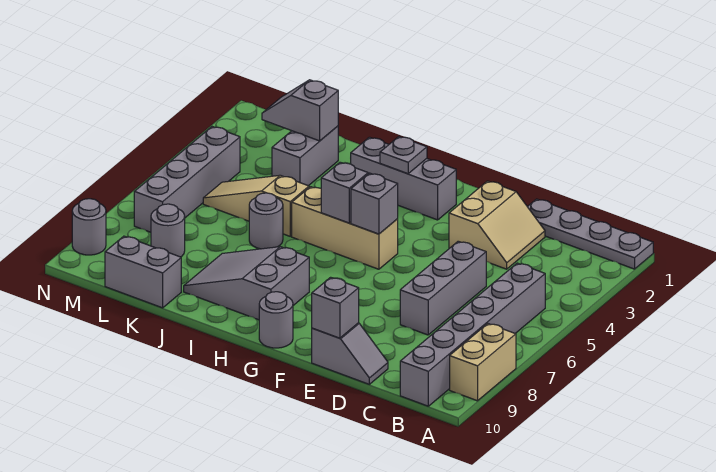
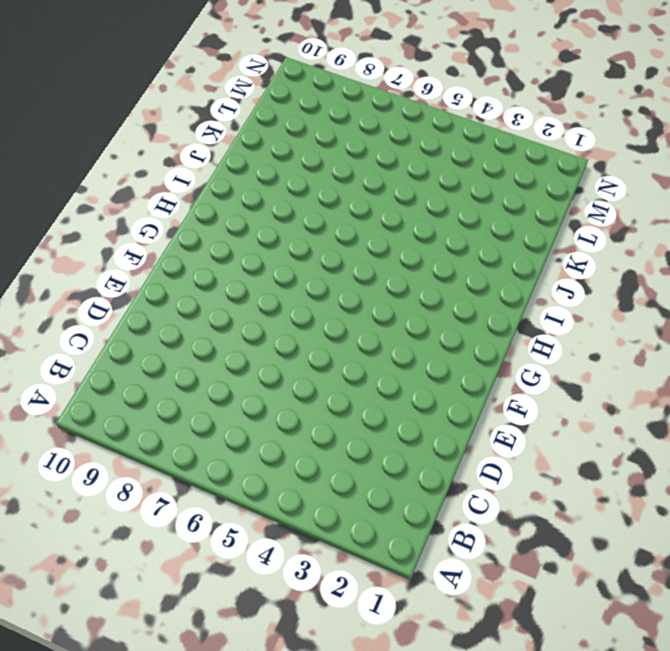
none -> grey plate A1:D1 level 1
none -> tan brick A8:A9 level 1
none -> grey brick B5:B10 level 1

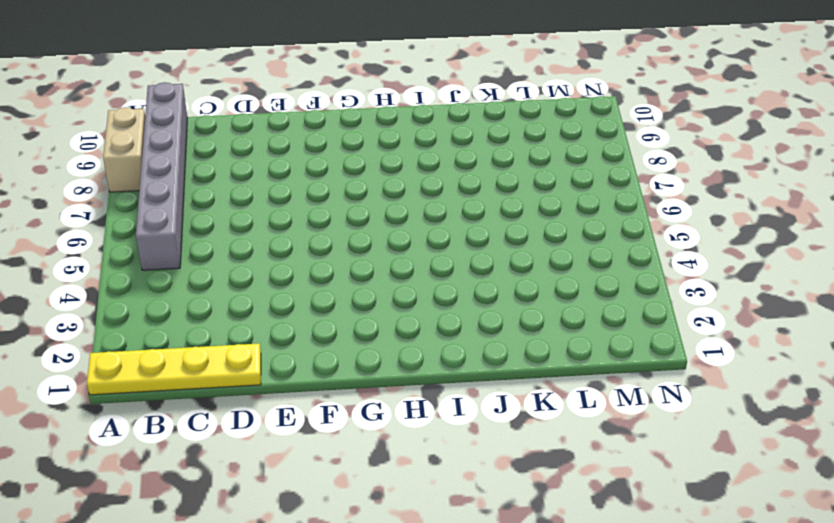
yellow plate A1:D1 level 1 -> grey plate A1:D1 level 1
none -> tan slope D2:E3 level 1 top E
none -> grey brick D5:D7 level 1
none -> grey slope D10:E10 level 1 top E

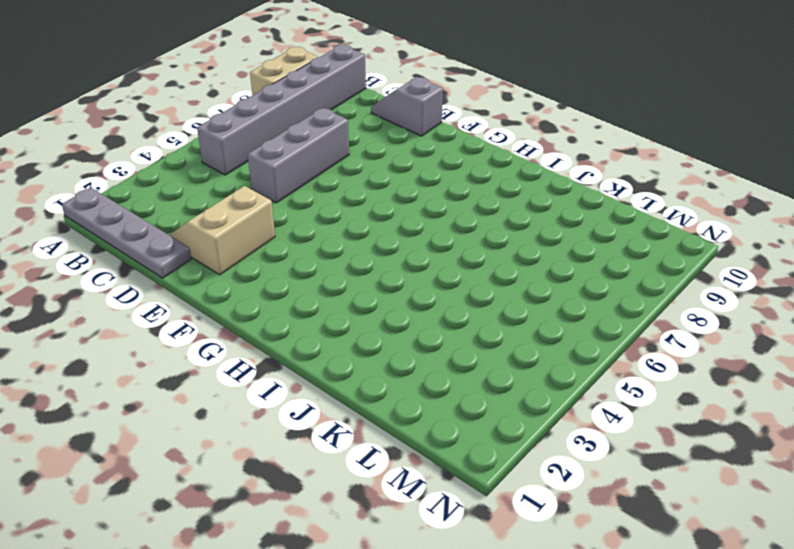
none -> grey brick G2:I2 level 1
none -> tan brick G5:I5 level 1
none -> grey round brick G10 level 1

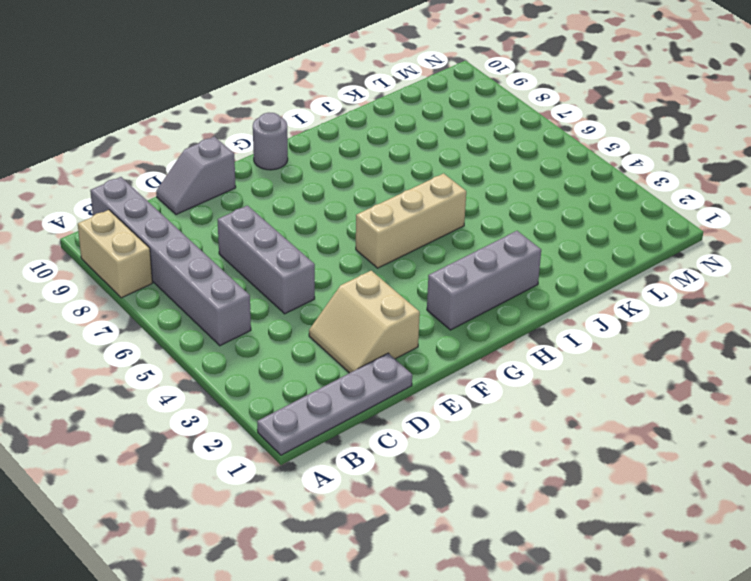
none -> grey slope H8:J9 level 1 top H
none -> tan slope J5:L5 level 1 top J
none -> grey round brick J6 level 1

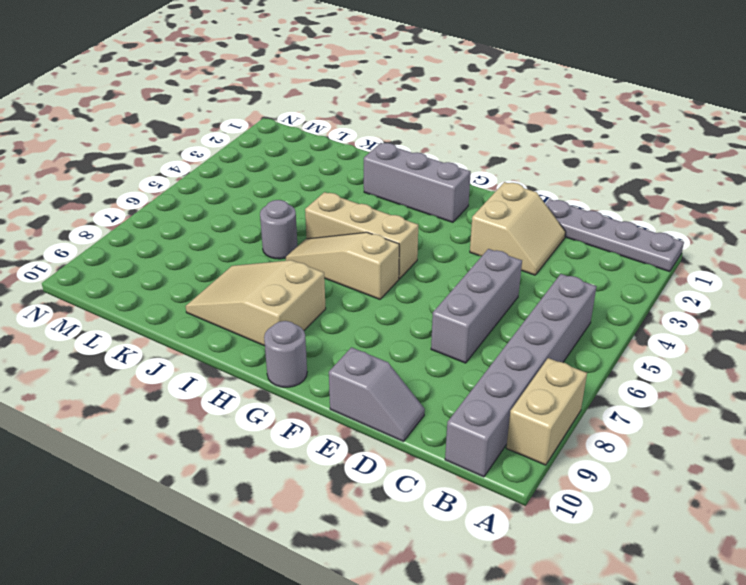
tan slope G6:I6 level 1 top G -> tan slope J5:L5 level 1 top J
tan slope H8:J9 level 1 top H -> grey slope H8:J9 level 1 top H
none -> grey brick K2:K3 level 1
none -> grey brick K10:L10 level 1
none -> grey round brick L8 level 1

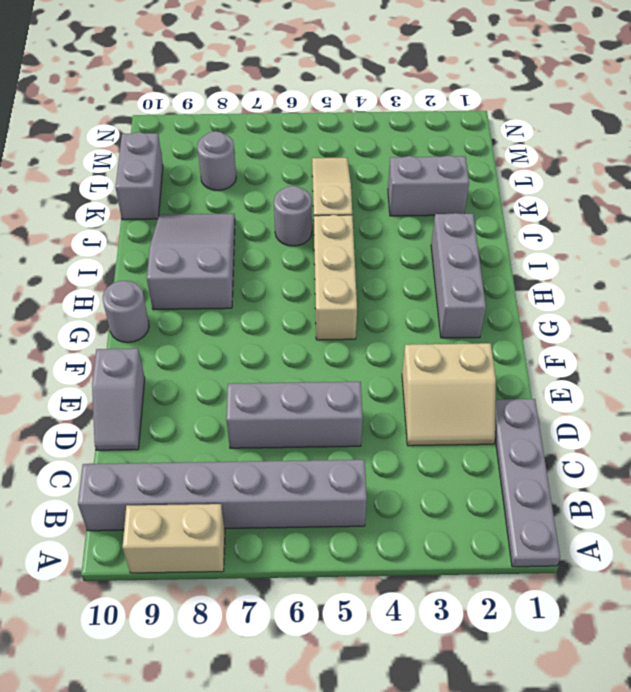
none -> grey brick M4:M7 level 1
none -> grey round brick N9 level 1
none -> grey brick E10 level 2

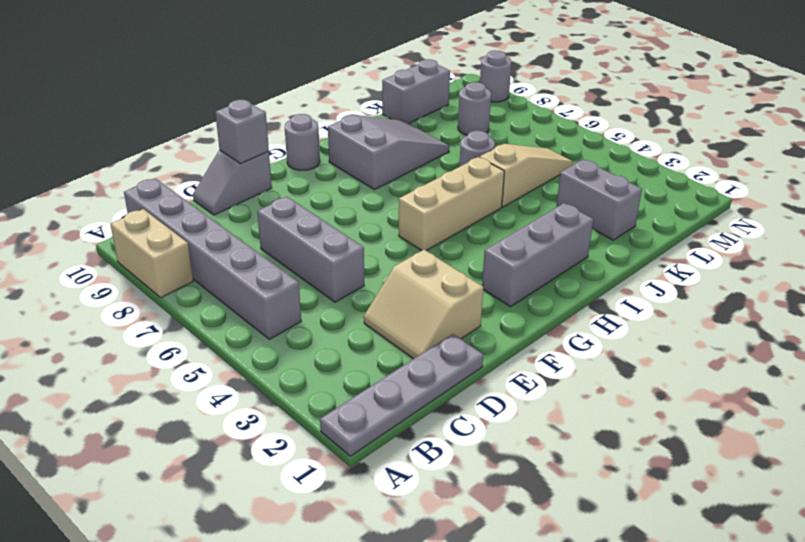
none -> grey brick M4:M7 level 1
none -> grey brick G5 level 2
none -> grey plate H2 level 2

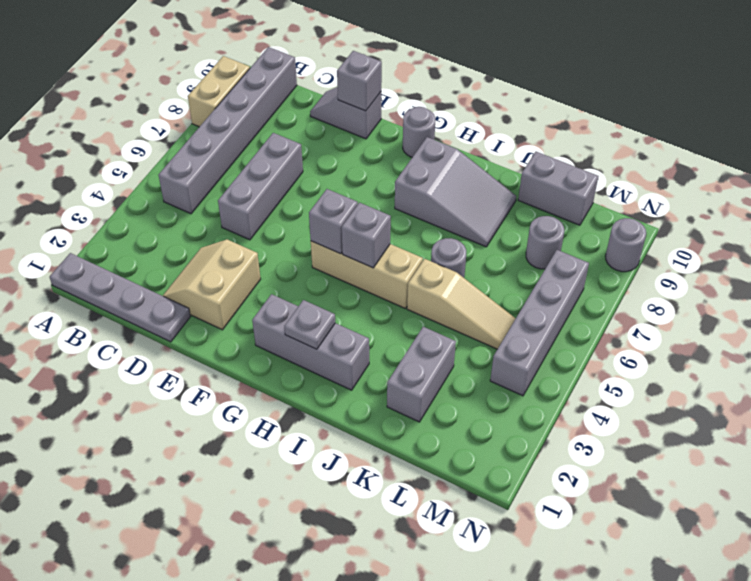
none -> grey slope K2:L2 level 2 top K

